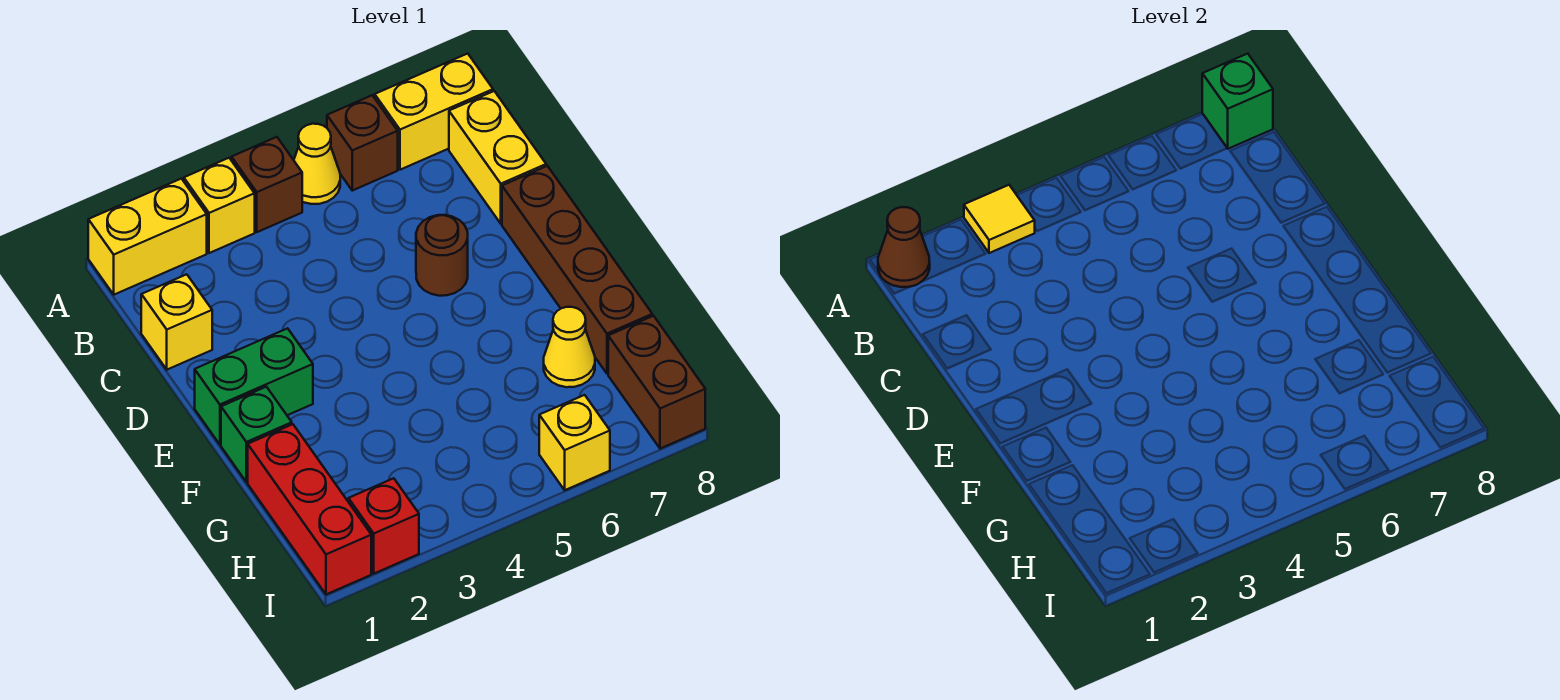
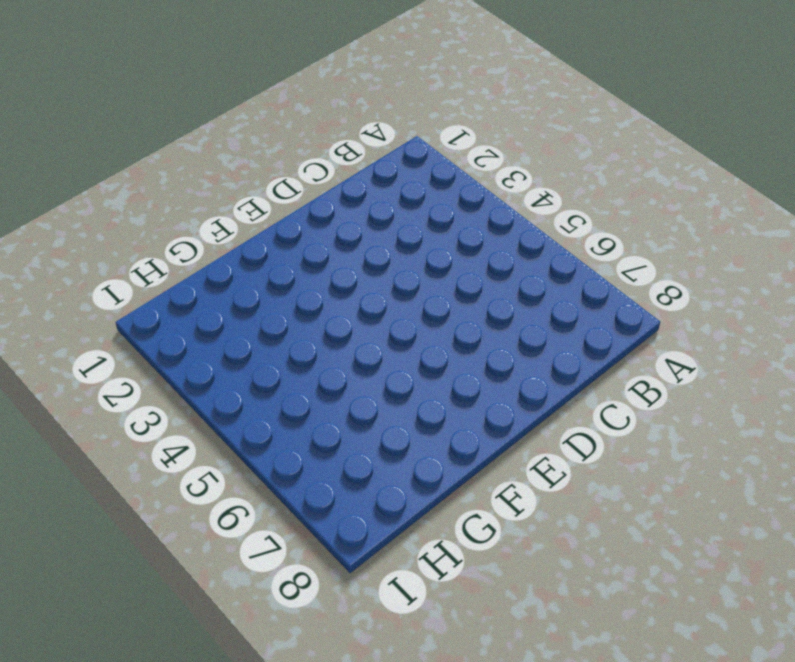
none -> yellow brick A1:A2 level 1
none -> yellow brick A3 level 1
none -> brown brick A4 level 1

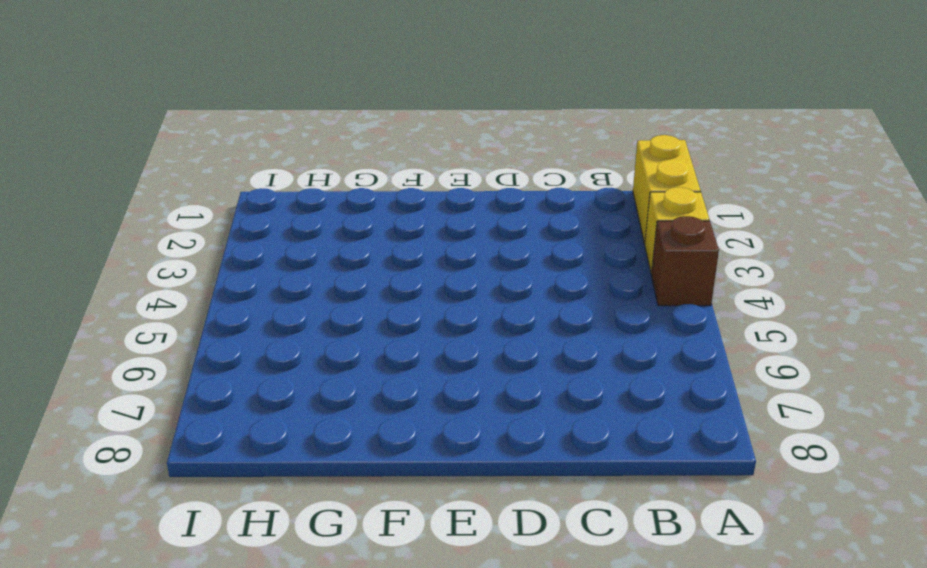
none -> yellow cone A5 level 1
none -> brown brick A6 level 1
none -> yellow brick A7:A8 level 1

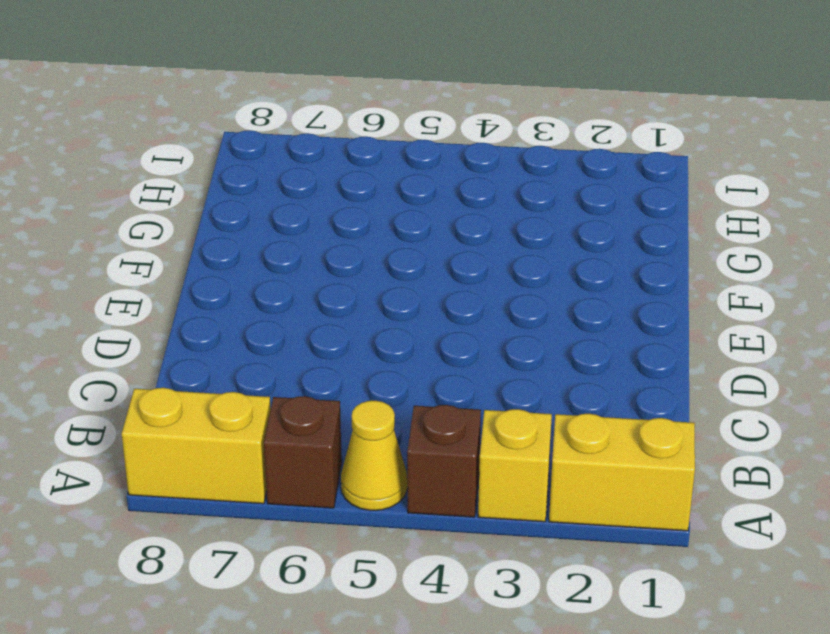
none -> yellow brick B8:C8 level 1
none -> yellow brick C1 level 1
none -> brown round brick D6 level 1

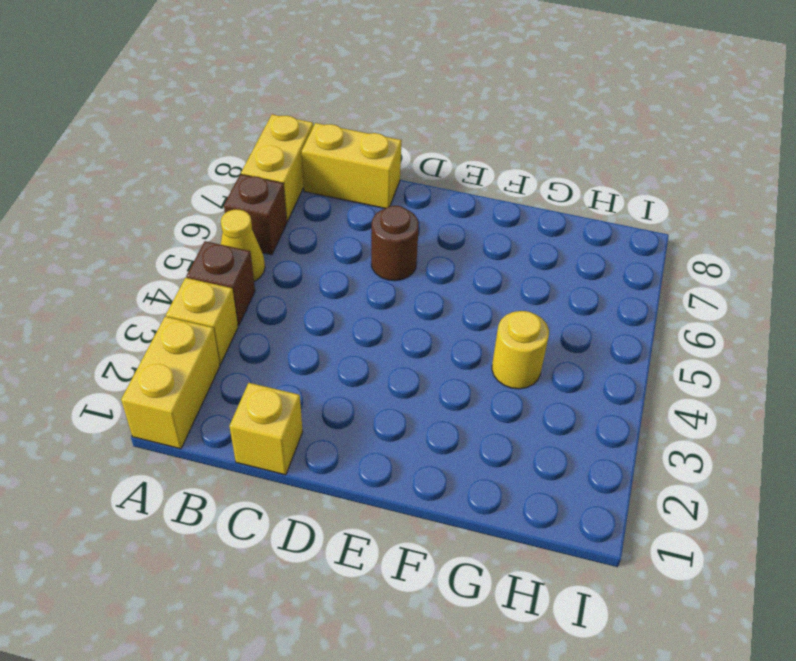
yellow round brick G4 level 1 -> none
none -> brown brick D8:G8 level 1
none -> green brick E1:E2 level 1
none -> green brick F1 level 1

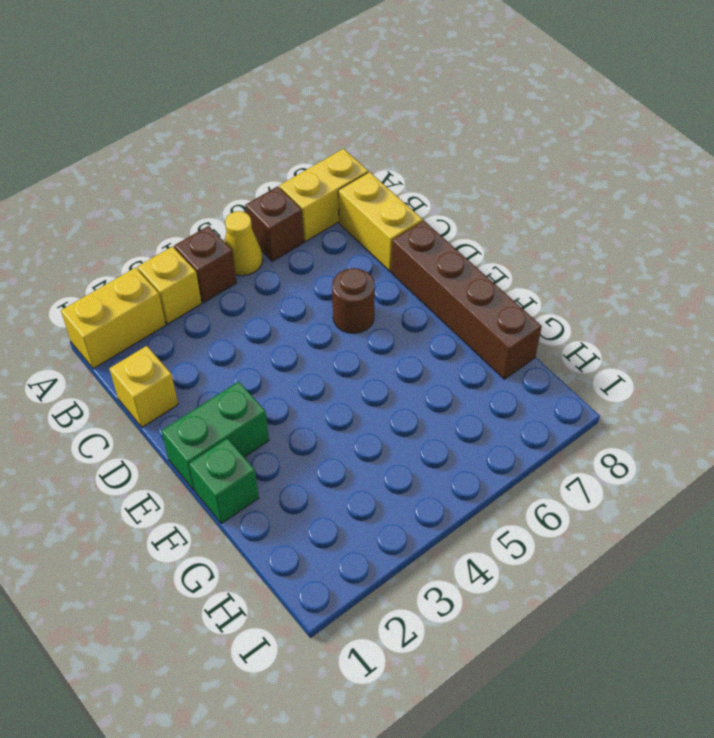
none -> red brick G1:I1 level 1
none -> yellow cone G7 level 1
none -> brown brick H8:I8 level 1

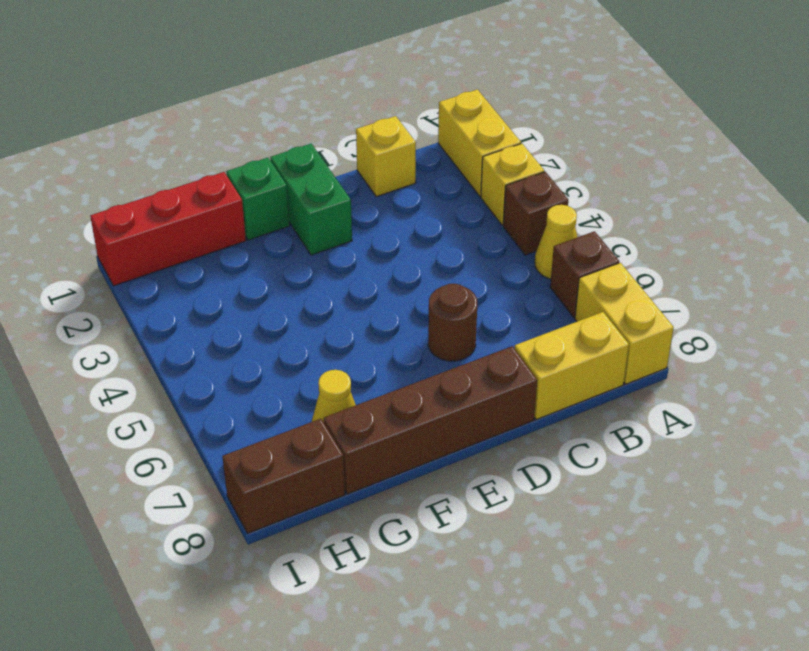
none -> red brick I2 level 1
none -> yellow brick I6 level 1
none -> brown cone A1 level 2

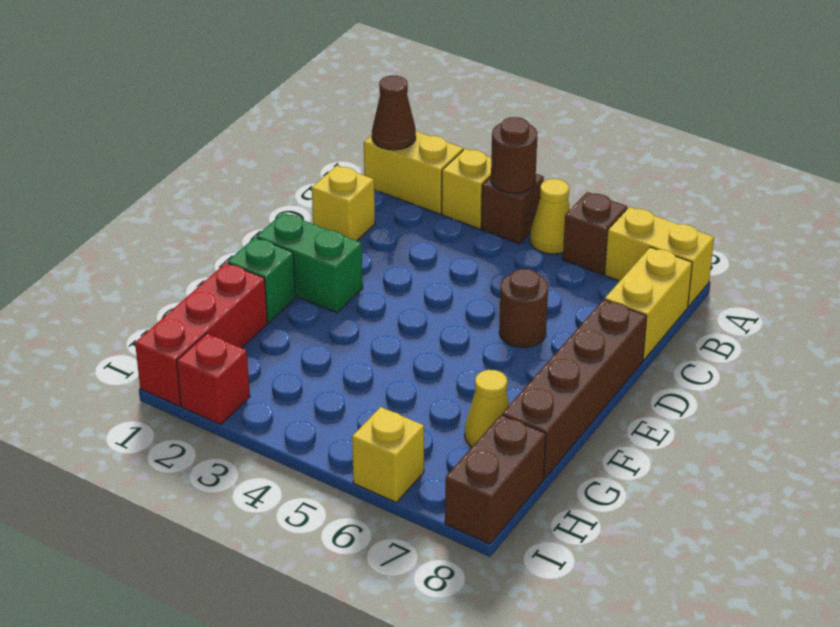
brown round brick A4 level 2 -> none
none -> yellow tile A3 level 2
none -> green brick A8 level 2

